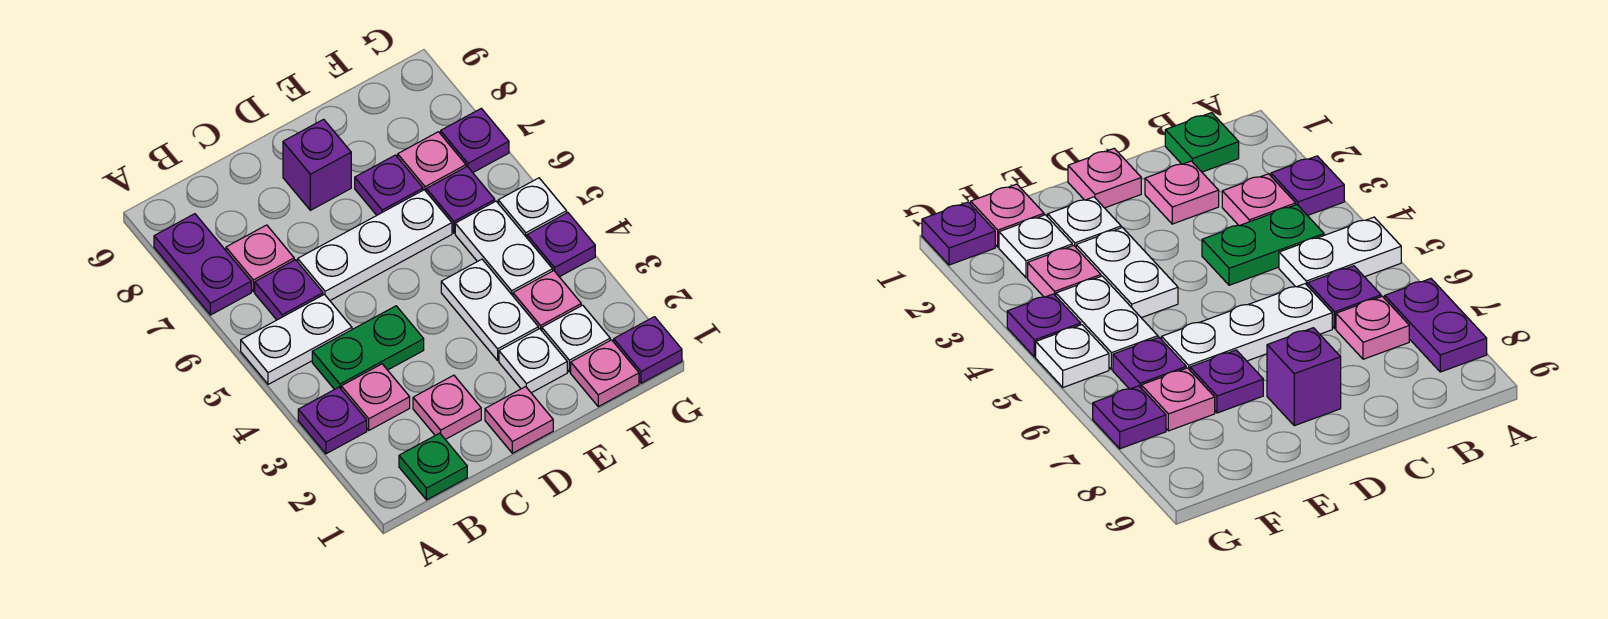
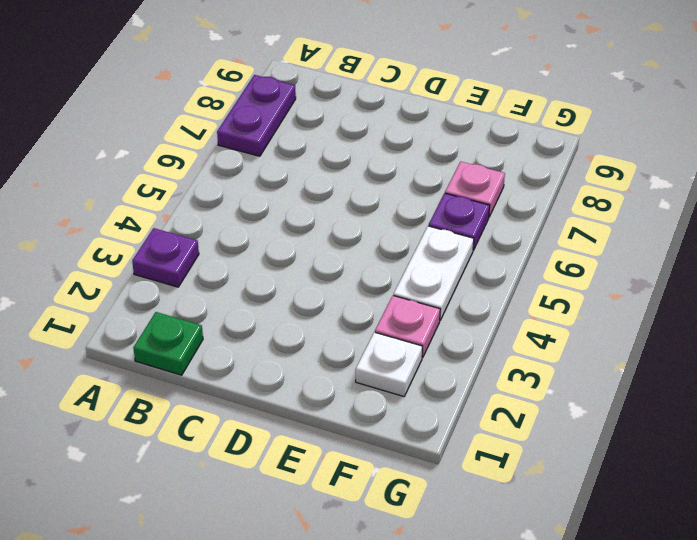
none -> white plate A5:B5 level 1
none -> pink plate B3 level 1
none -> green plate B4:C4 level 1

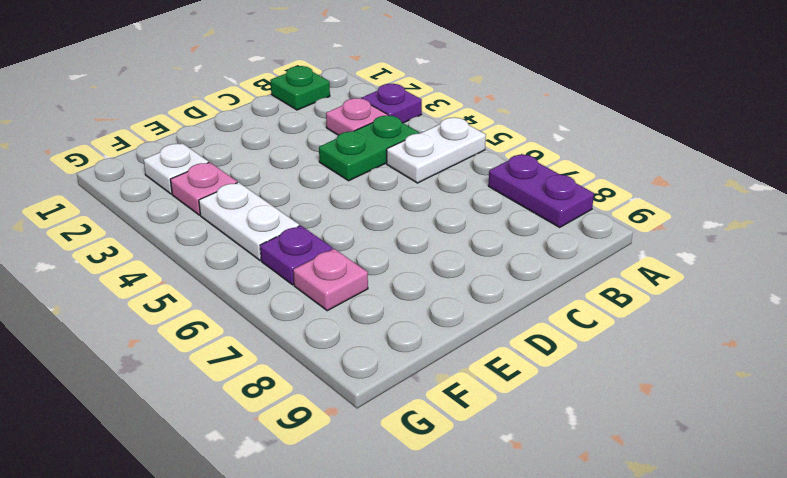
none -> purple plate B6 level 1
none -> pink plate B7 level 1
none -> pink plate C2 level 1

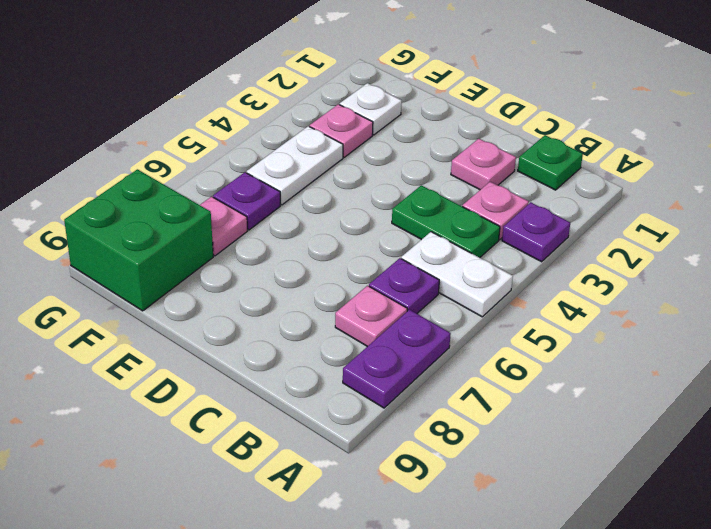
green brick F8:G9 level 1 -> none
none -> white plate C6:E6 level 1
none -> pink plate D1 level 1
none -> purple brick D8 level 1

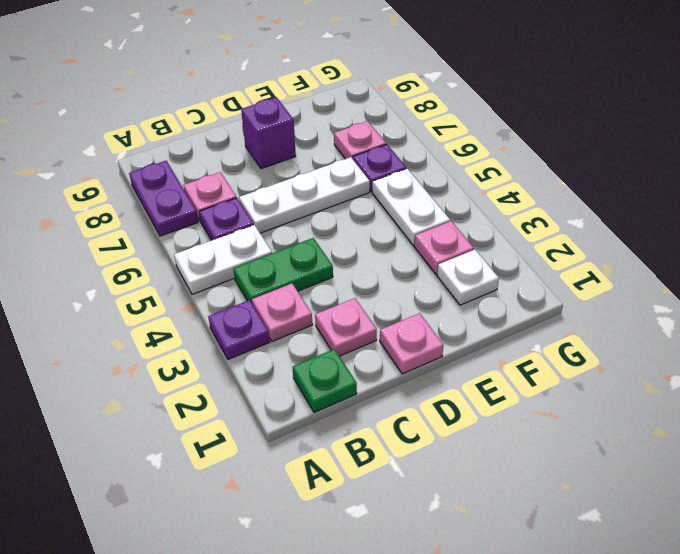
none -> white plate E2 level 1
none -> white plate E3:E4 level 1
none -> purple plate E7 level 1

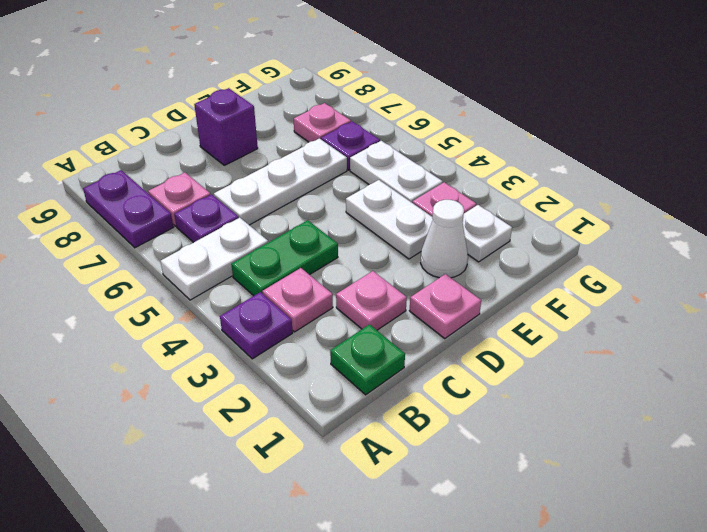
white cone E2 level 1 -> white plate E2 level 1
none -> purple plate E7 level 1
none -> pink plate F1 level 1
none -> purple plate G1 level 1

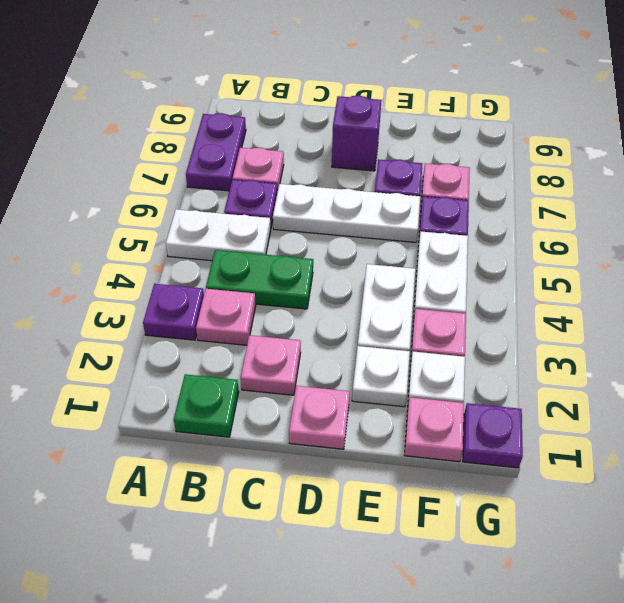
none -> purple plate G4 level 1
none -> white plate G5 level 1
none -> purple plate G7 level 1

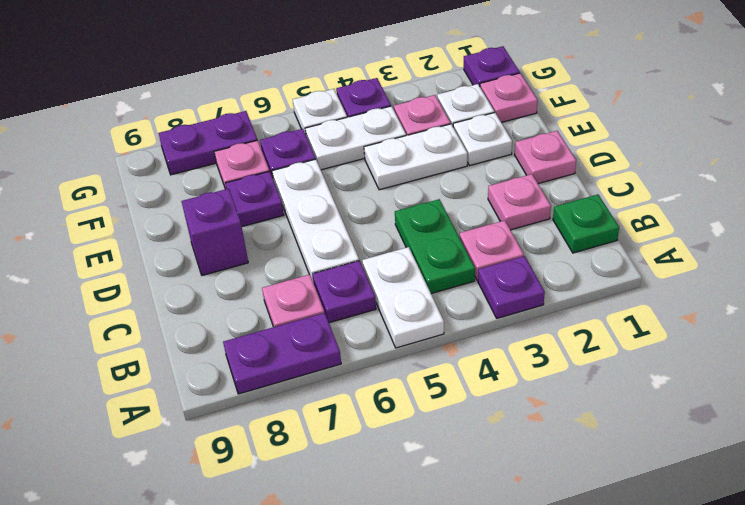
purple plate G7:G8 level 1 -> purple plate G7 level 1

